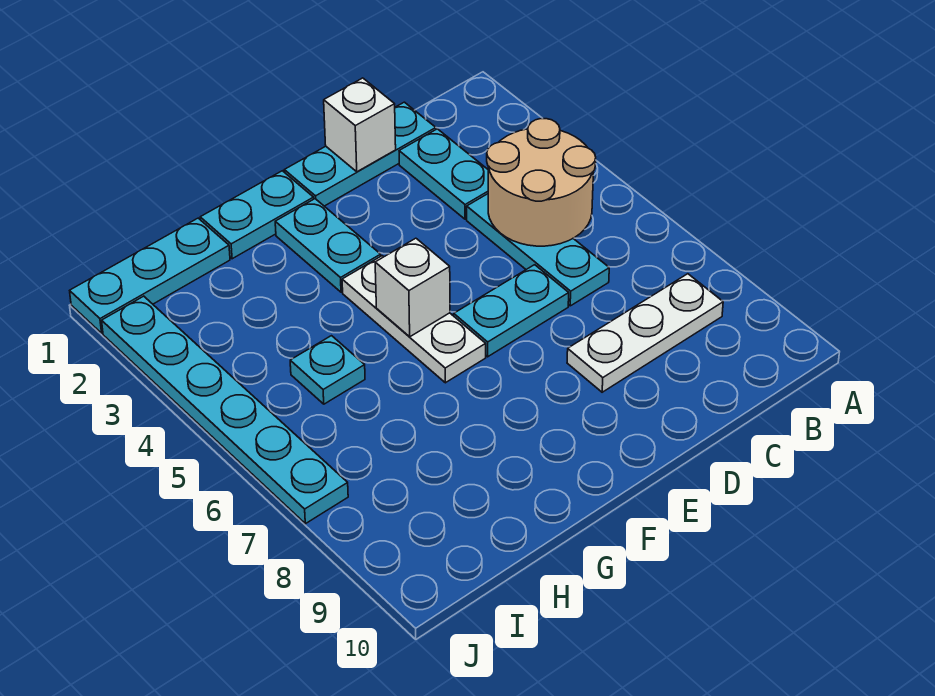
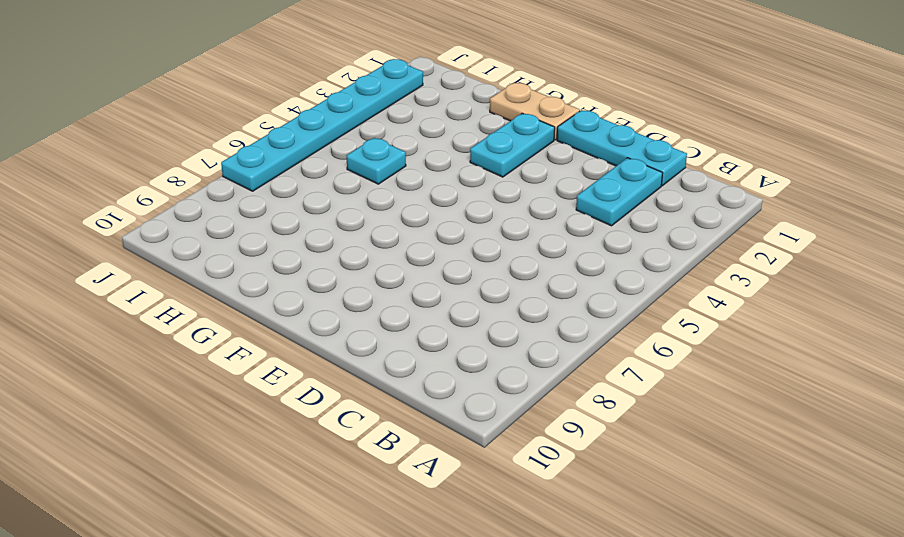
tan plate F1:G1 level 1 -> cyan plate F1:G1 level 1
none -> white plate B8:D8 level 1
none -> cyan plate C4:C6 level 1
none -> cyan plate D6:E6 level 1

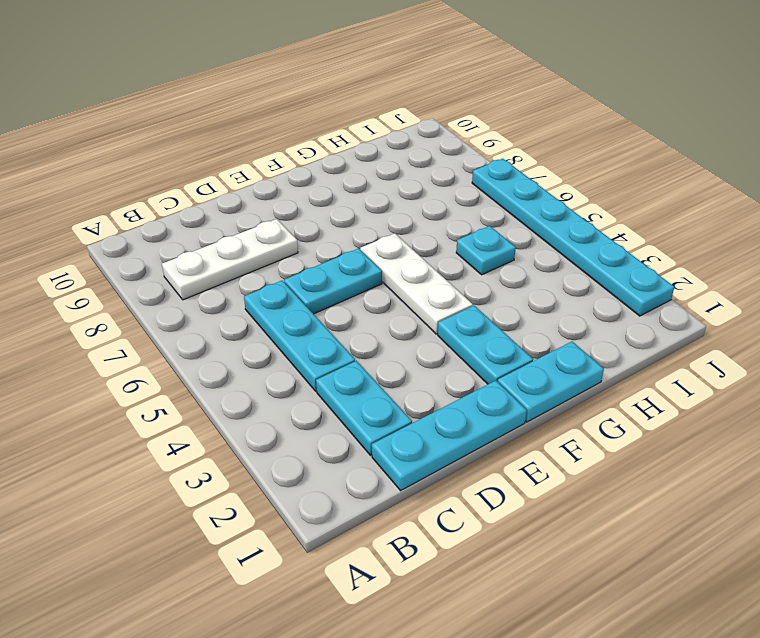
none -> cyan plate H1:J1 level 1
none -> tan round brick B4:C5 level 2
none -> white brick D1 level 2

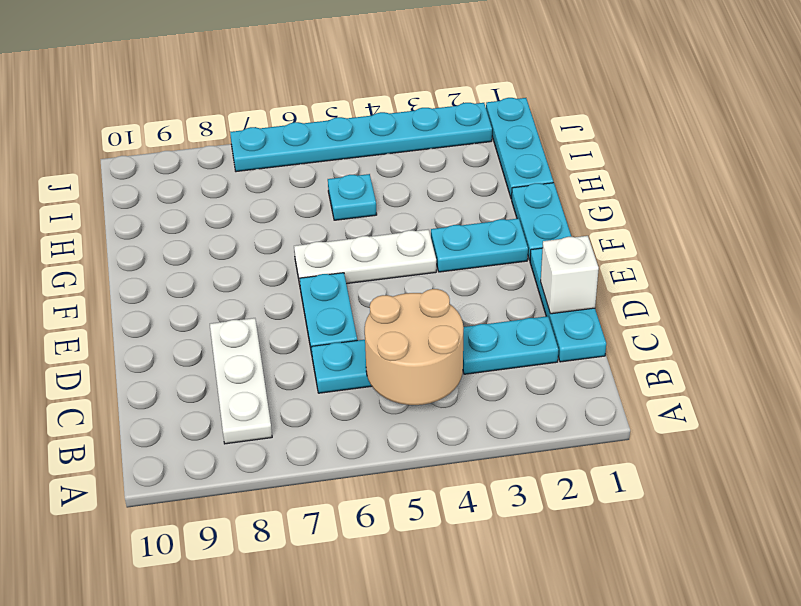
none -> white brick F5 level 2

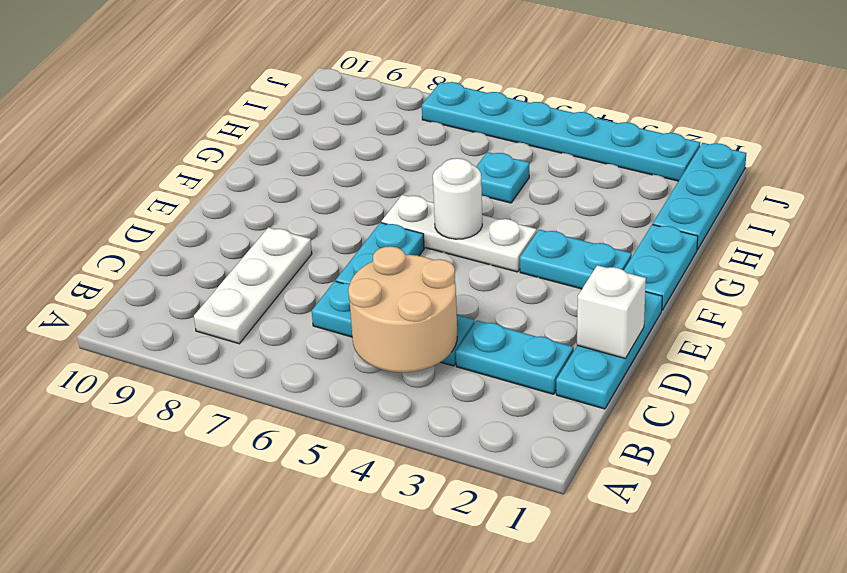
white round brick F5 level 2 -> white brick F5 level 2

